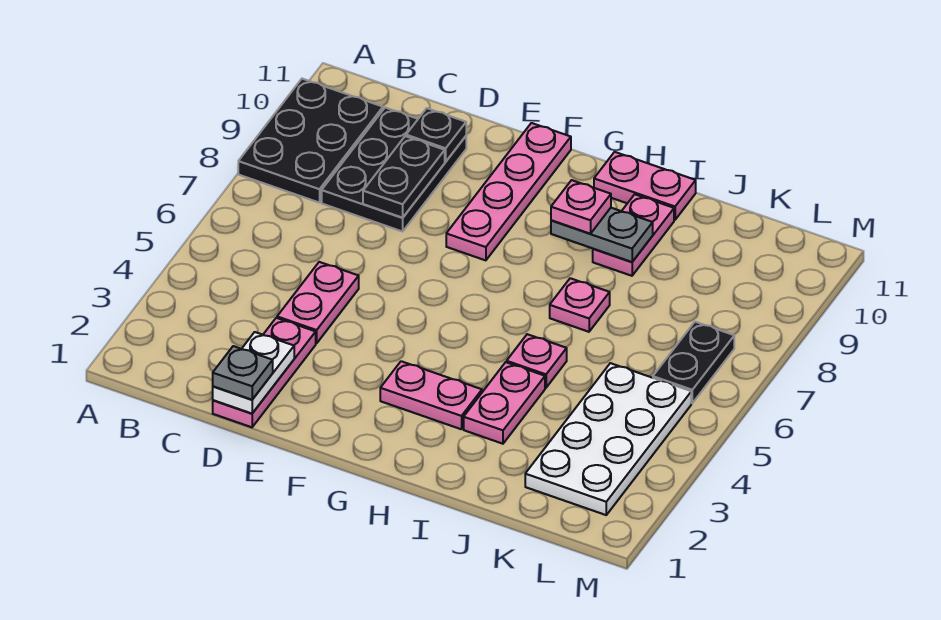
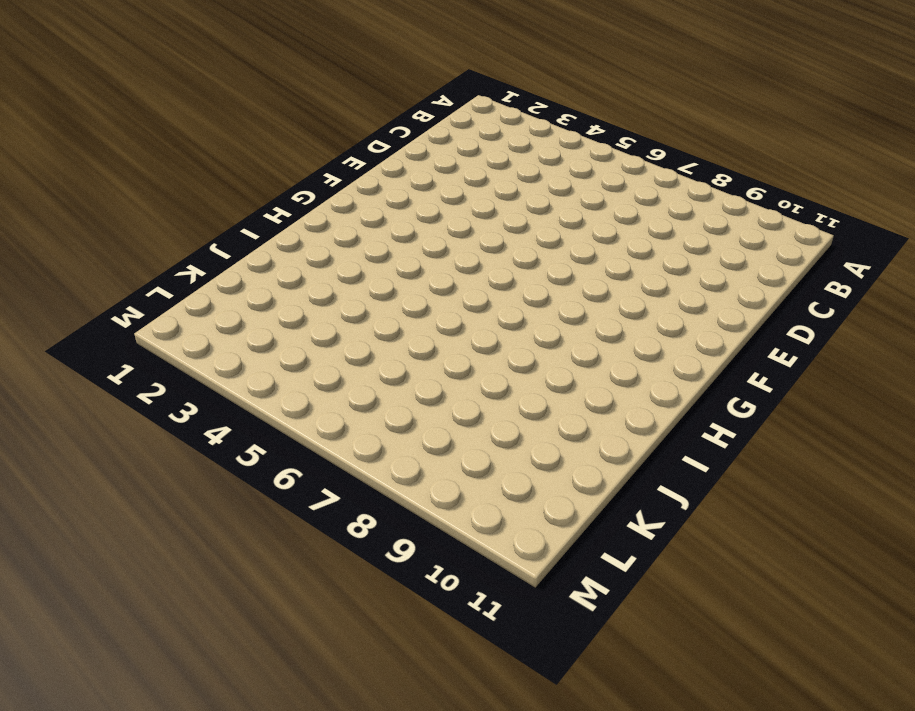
none -> black plate A8:B10 level 1
none -> black plate C8:D10 level 1
none -> pink plate D1:D3 level 1

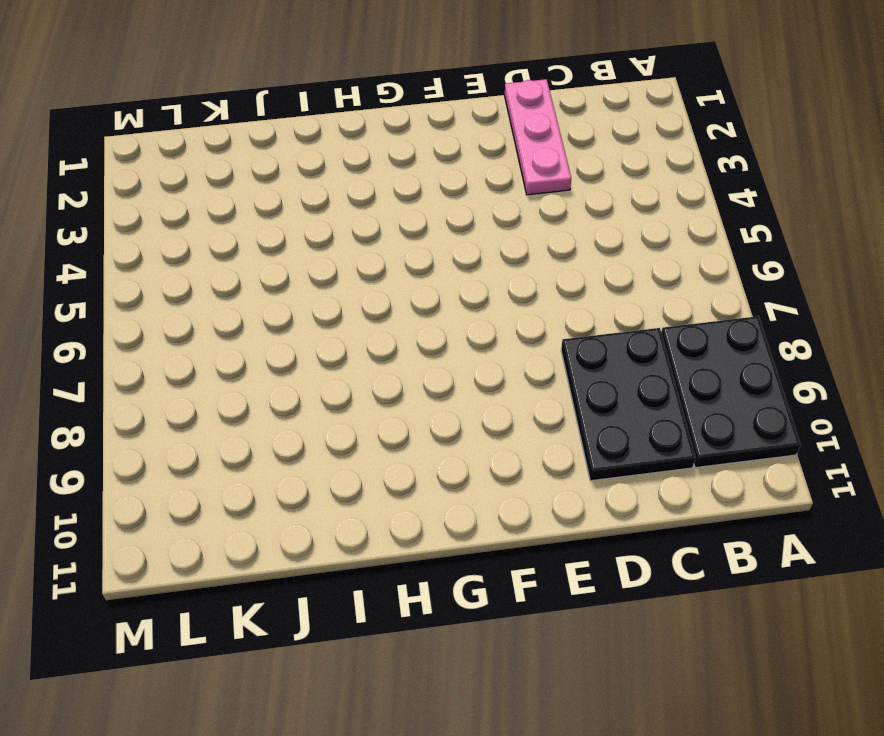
none -> pink plate D4:D5 level 1
none -> pink plate F8:F11 level 1
none -> pink plate G3:H3 level 1

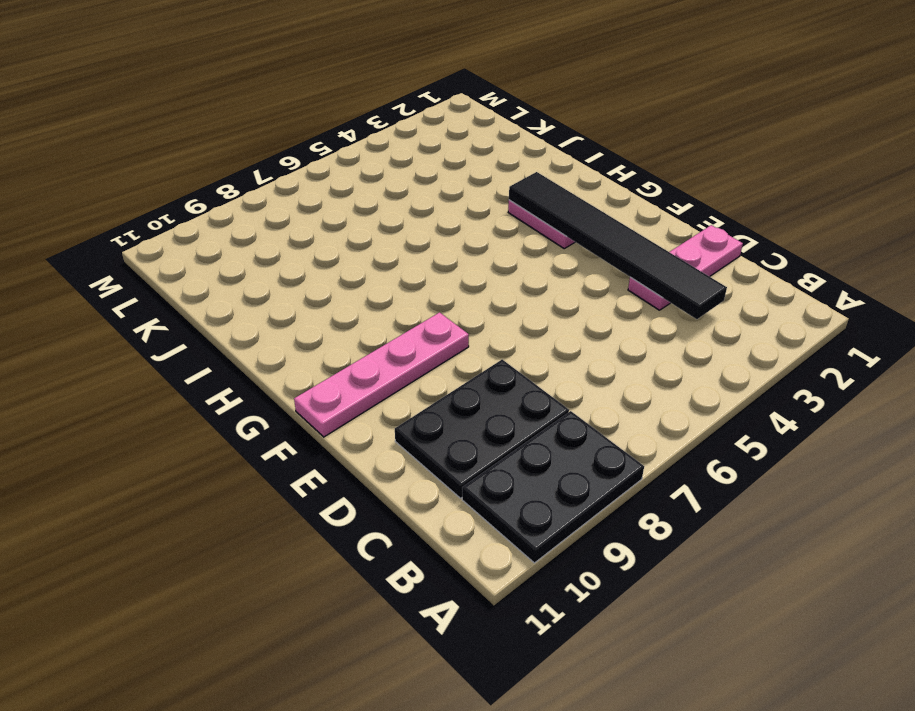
black tile C3:H3 level 2 -> none
none -> pink plate D4:D5 level 1
none -> pink plate H11:I11 level 1
none -> pink plate I3:I4 level 1

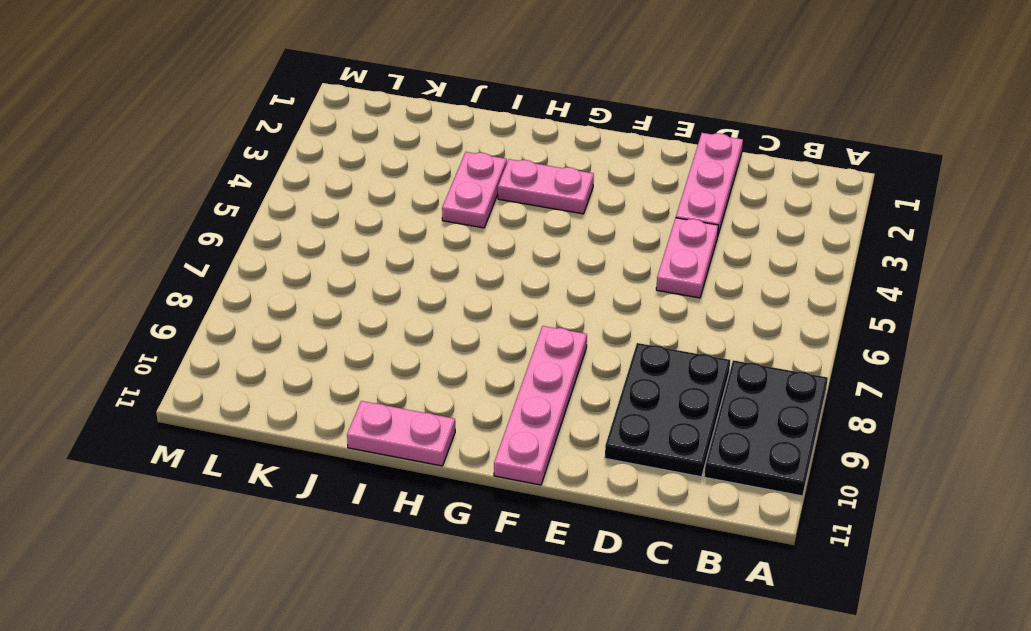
none -> pink plate I5 level 1
none -> pink plate I7 level 1
none -> pink plate I9:I10 level 1

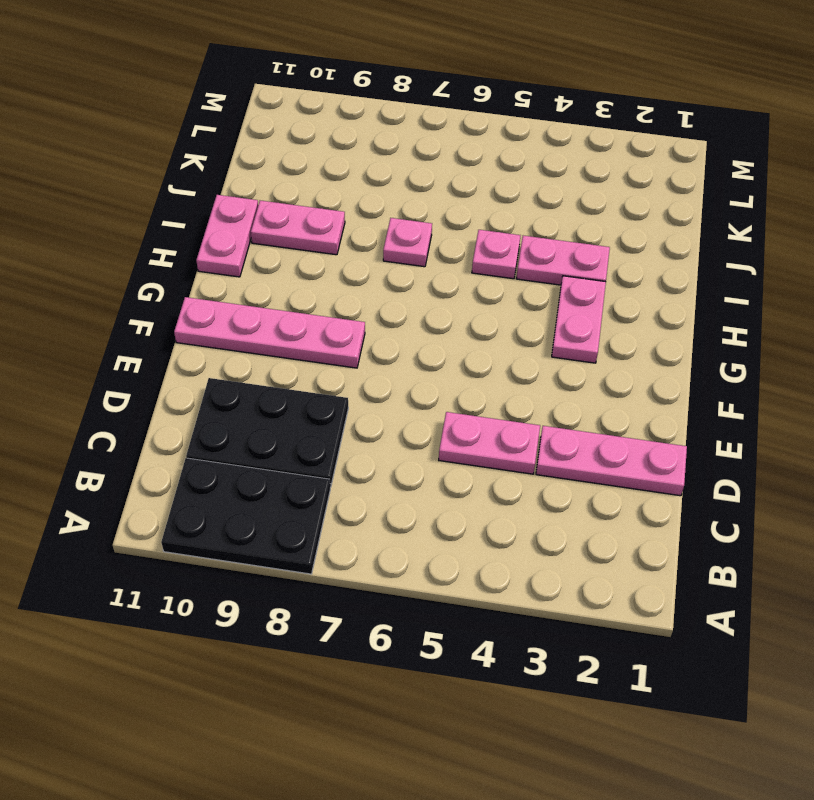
none -> white plate K2:L5 level 1
none -> black plate L6:L7 level 1
none -> white plate D1:D2 level 2

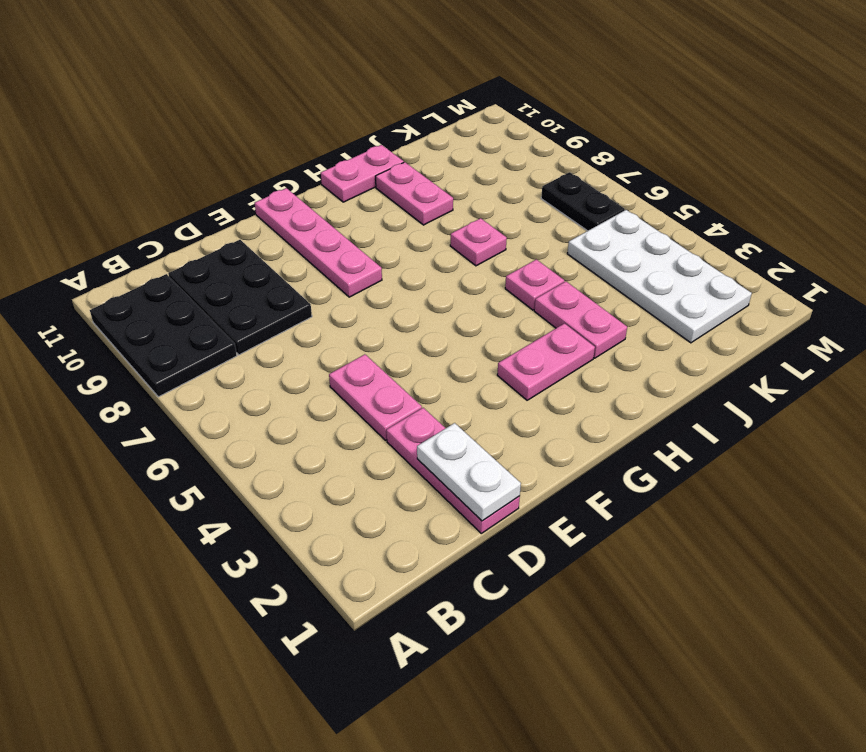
none -> black plate D8:D9 level 2
none -> black plate D10 level 2
none -> grey plate H9:I9 level 2

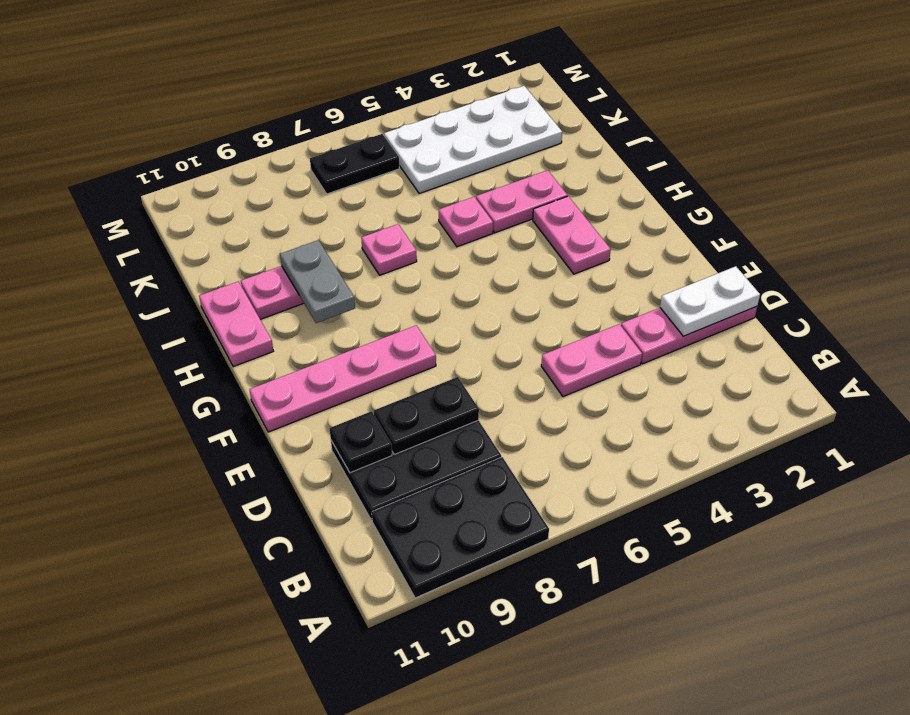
none -> grey plate D1 level 3
none -> pink plate H9 level 3

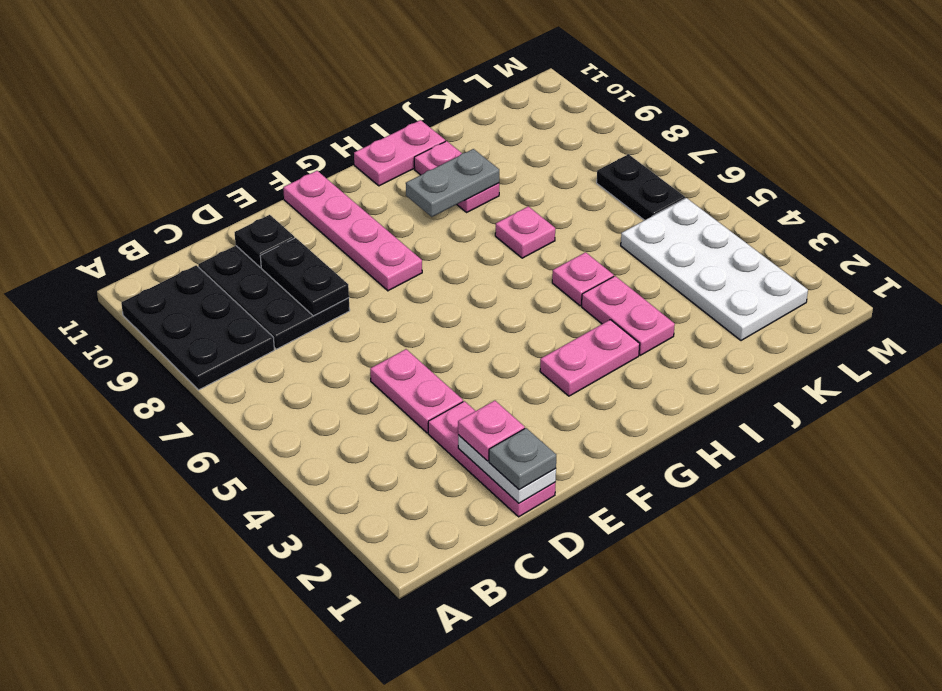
pink plate D2 level 3 -> pink plate H9 level 3

